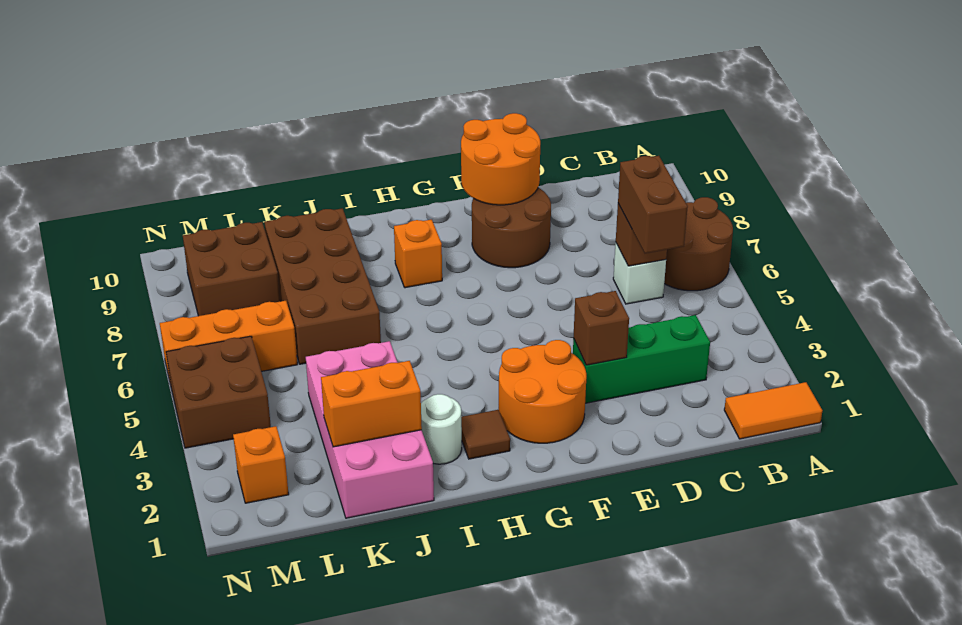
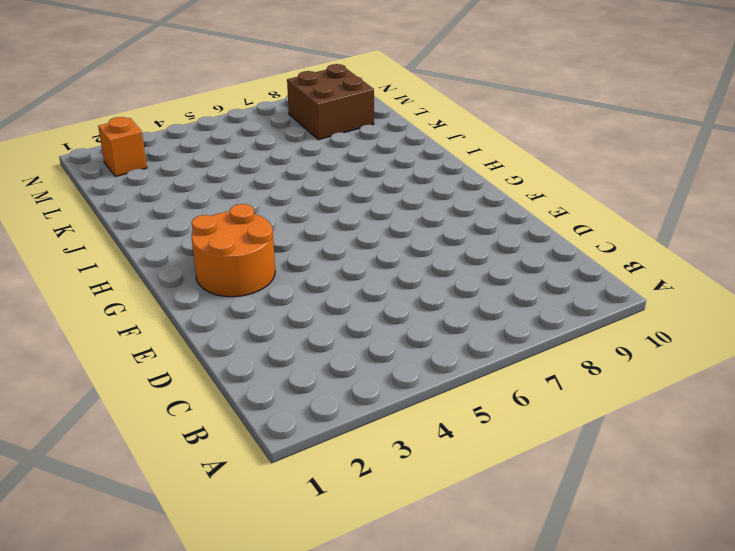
none -> orange tile A1:B1 level 1
none -> brown round brick A6:B7 level 1
none -> green brick C3:E3 level 1

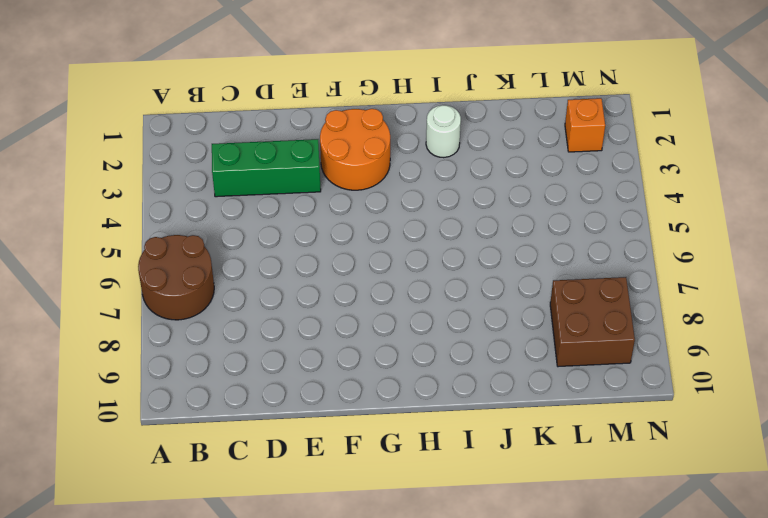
none -> orange tile A1:B1 level 1
none -> white brick C6 level 1
none -> brown round brick E8:F9 level 1

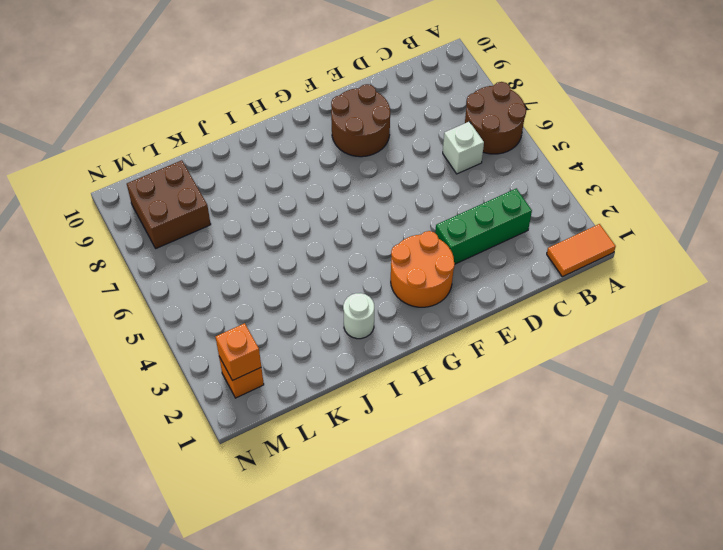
orange brick M2 level 2 -> orange brick H8 level 1
none -> brown tile H2 level 1
none -> pink brick J1:K4 level 1
none -> brown brick J6:K9 level 1

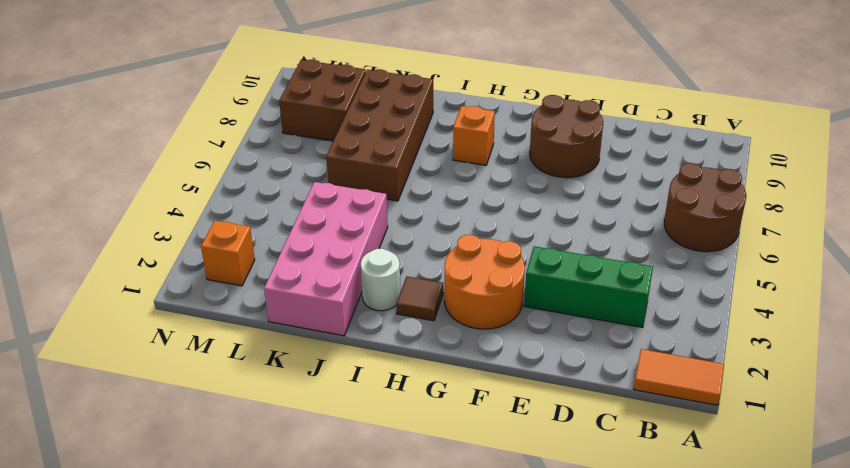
none -> white brick C6 level 1
none -> orange brick L6:N6 level 1
none -> brown brick M4:N5 level 1

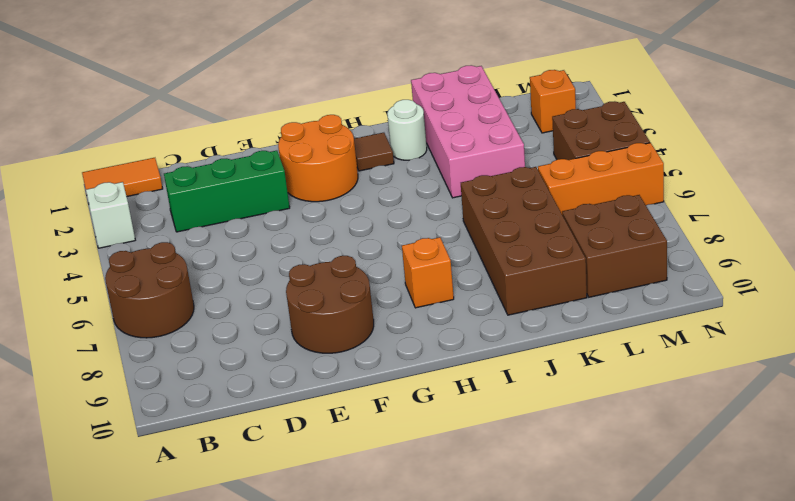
white brick A3 level 1 -> white brick C6 level 1
none -> brown brick C6 level 2
none -> brown brick E3 level 2
none -> orange round brick E9:F10 level 2

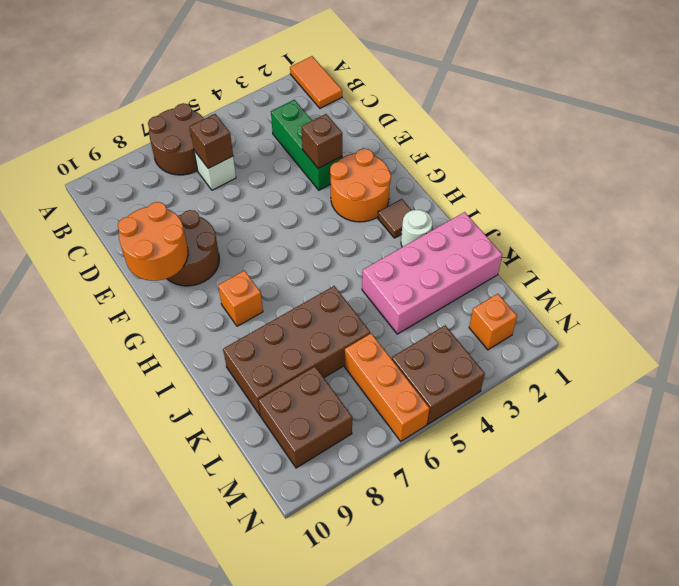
none -> orange brick J2:K2 level 2
none -> brown brick C5:C6 level 3

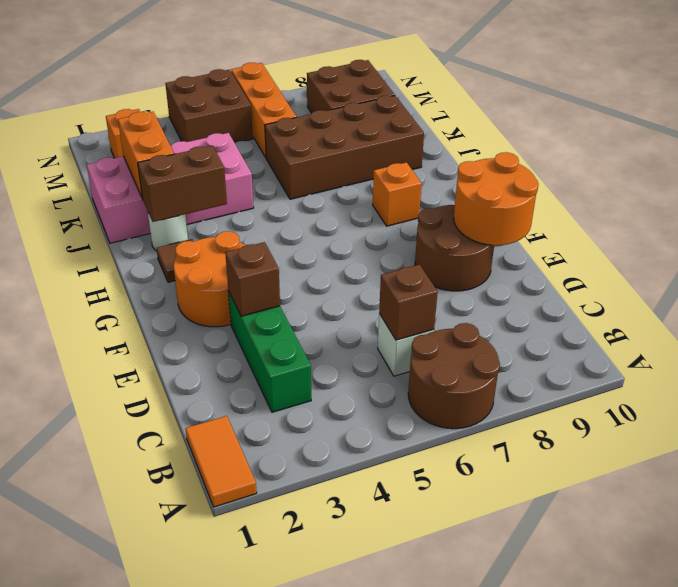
brown brick I2:I3 level 2 -> brown brick C5:C6 level 3

